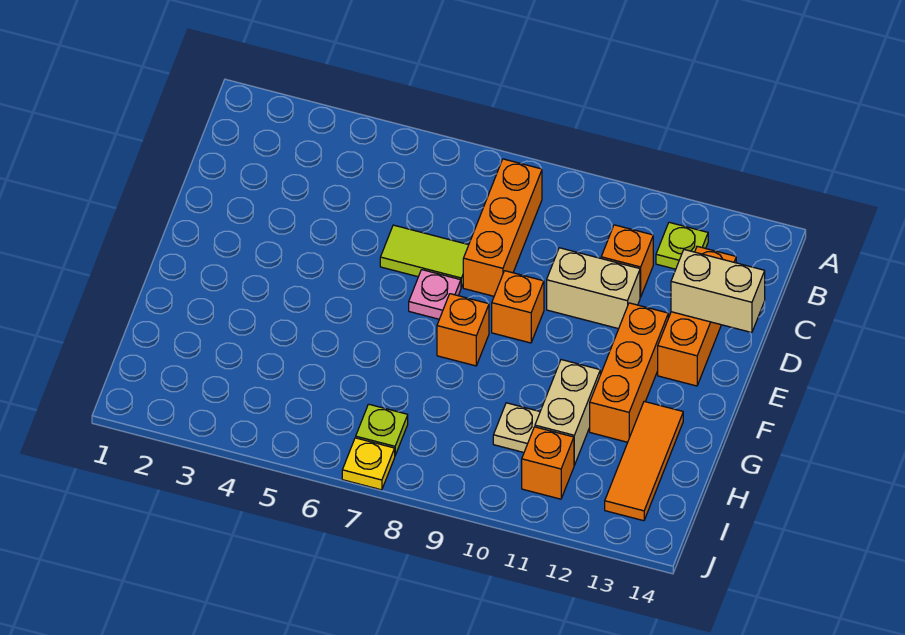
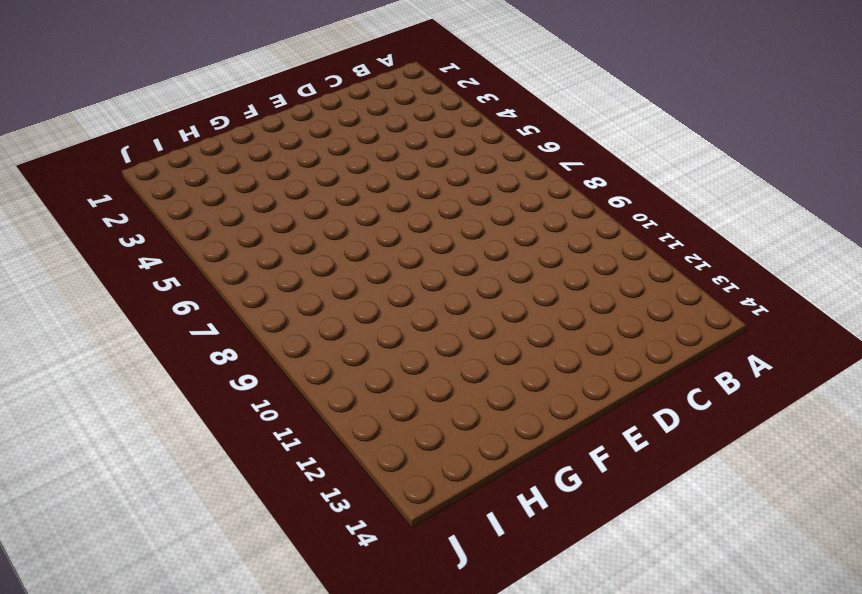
none -> orange brick B8:D8 level 1
none -> lime plate B12 level 1
none -> orange brick C11 level 1

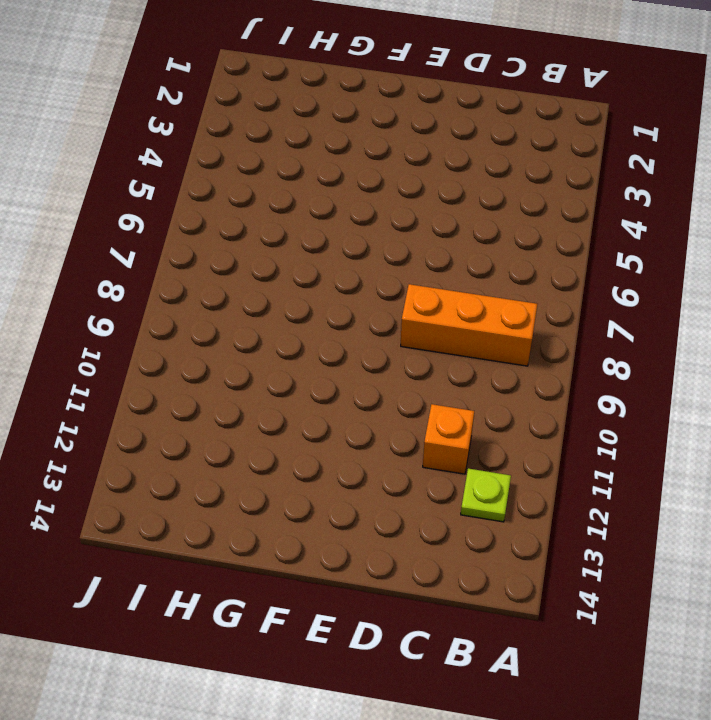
none -> orange brick C13:E13 level 1
none -> lime tile D6:D7 level 1
none -> tan brick D10:D11 level 1

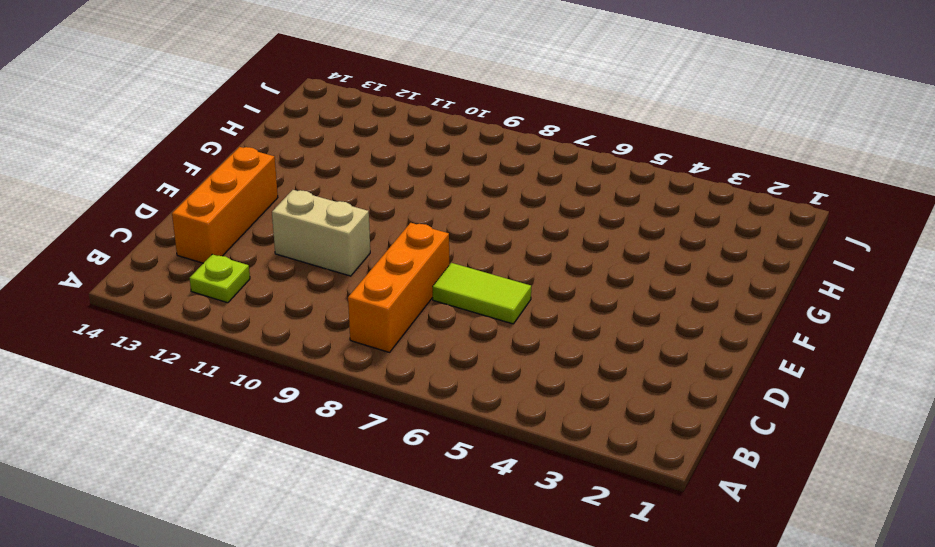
none -> orange brick C11 level 1
none -> pink plate E7 level 1
none -> orange brick E9 level 1

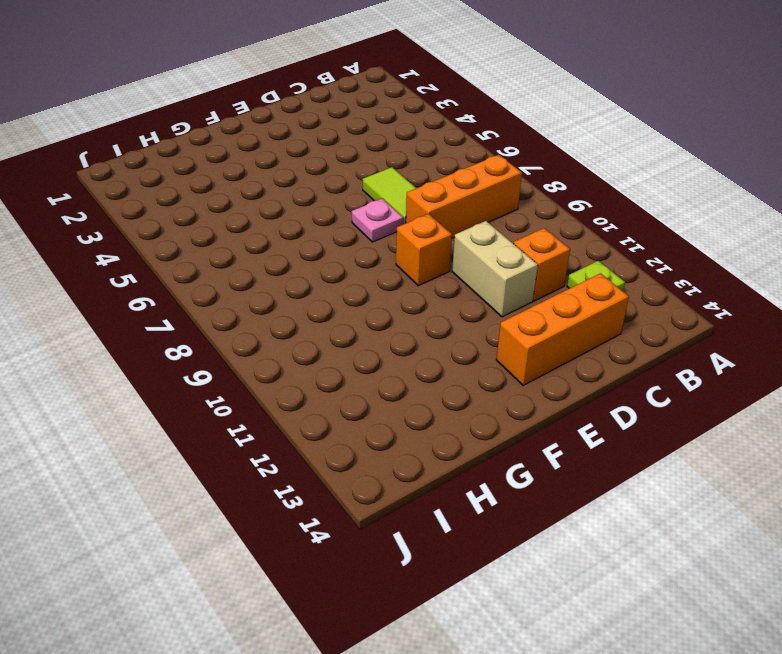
none -> orange brick E12:G12 level 1
none -> orange brick F8 level 1
none -> tan brick G11:H11 level 1

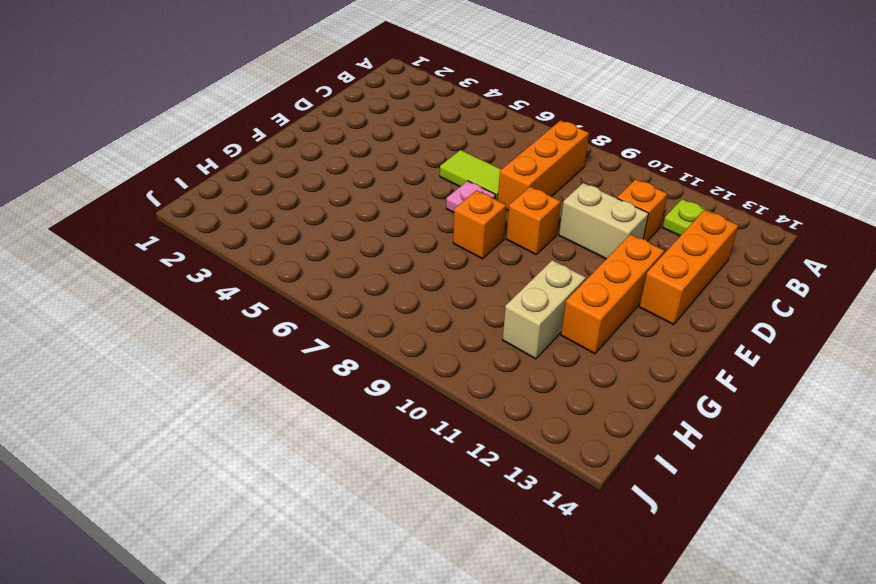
none -> orange tile G13:I13 level 1
none -> tan plate H10 level 1
none -> lime plate I7 level 1

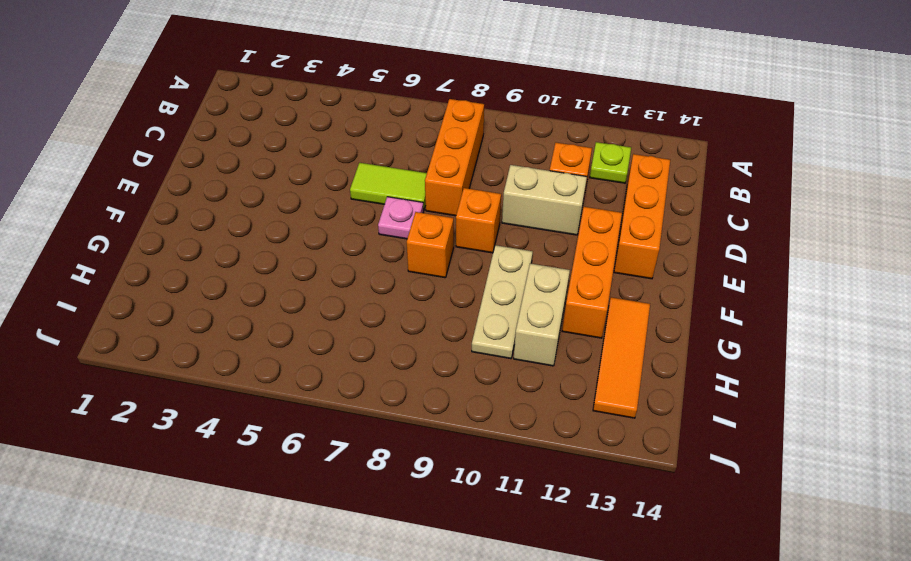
tan plate F10:H10 level 1 -> tan plate H10 level 1
none -> lime plate I7 level 1
none -> orange brick I11 level 1
none -> yellow plate J7 level 1

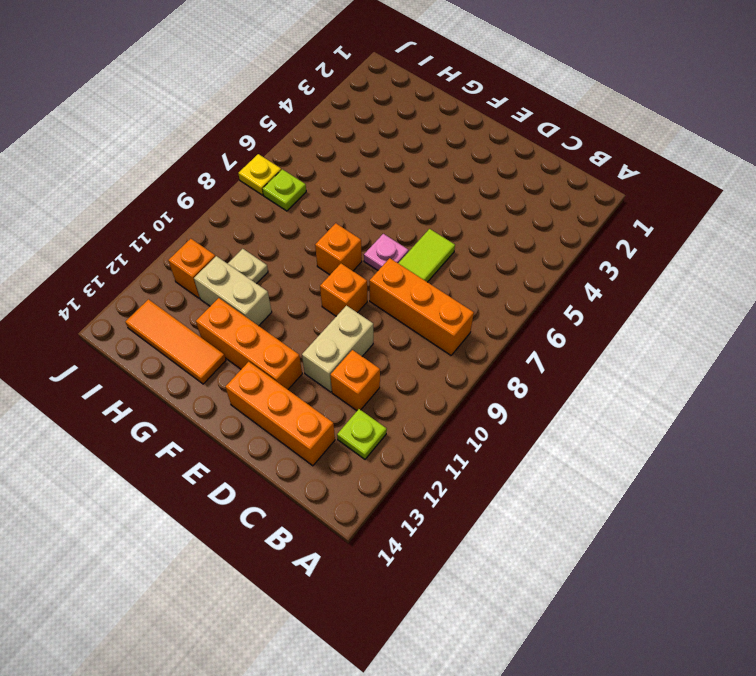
none -> tan brick D13:D14 level 2

